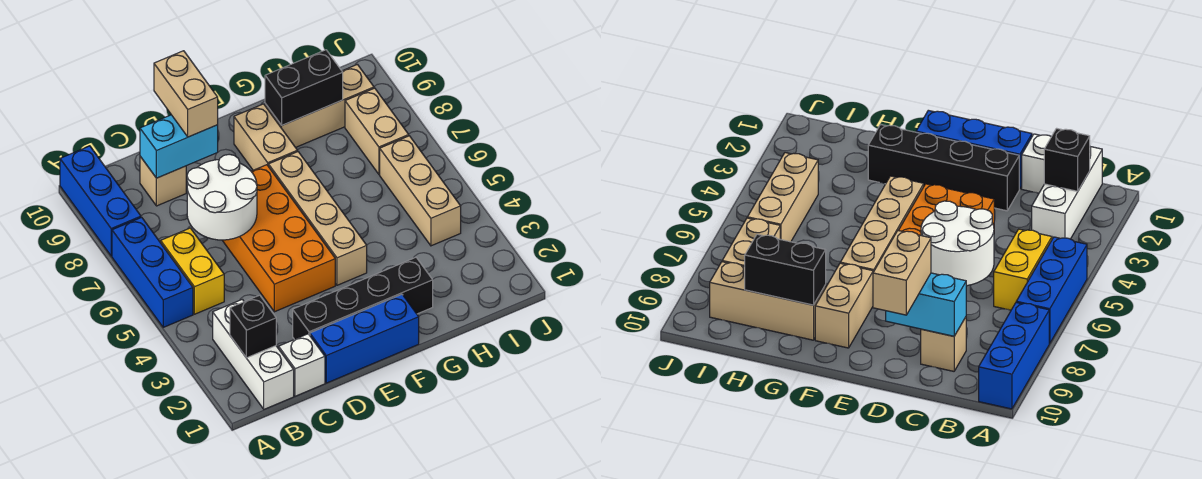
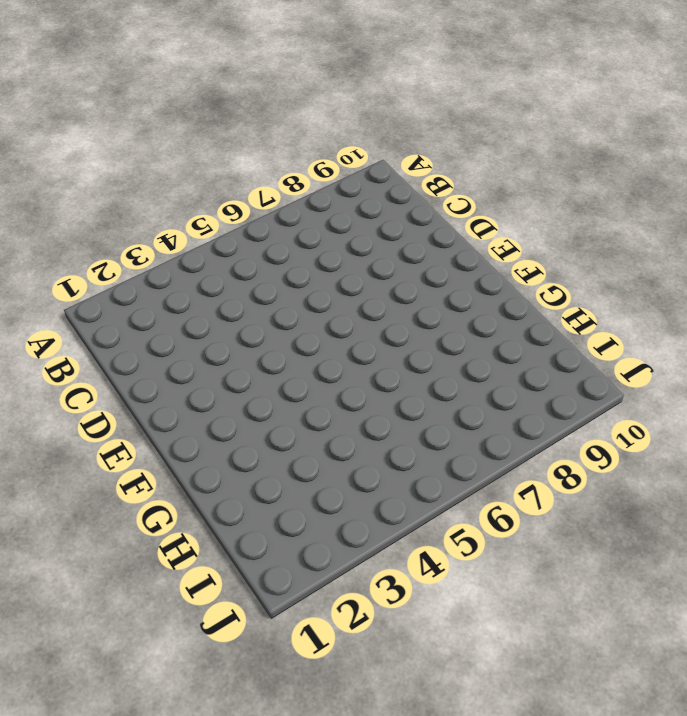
none -> blue brick A5:A7 level 1
none -> blue brick A8:A10 level 1
none -> white brick B1:B3 level 1

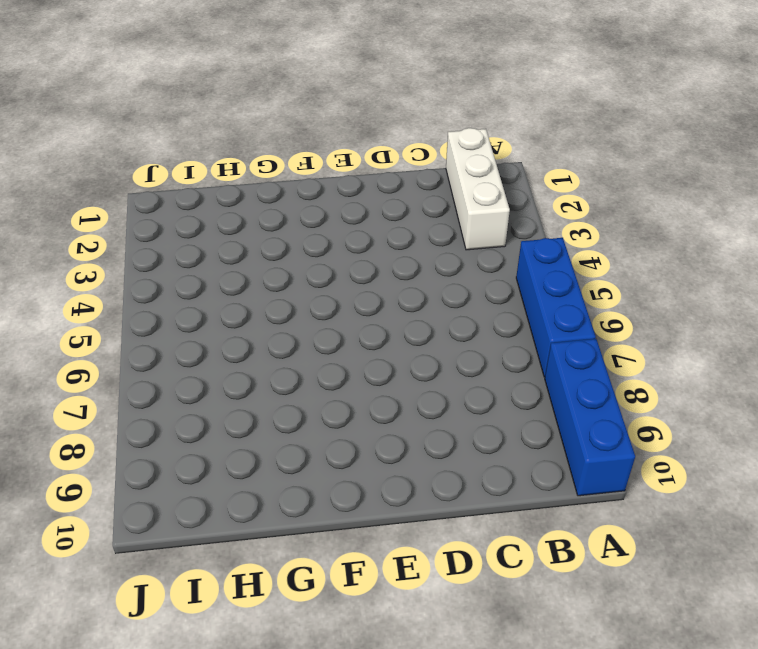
none -> yellow brick B5:B6 level 1
none -> white brick C1 level 1
none -> tan brick C9 level 1

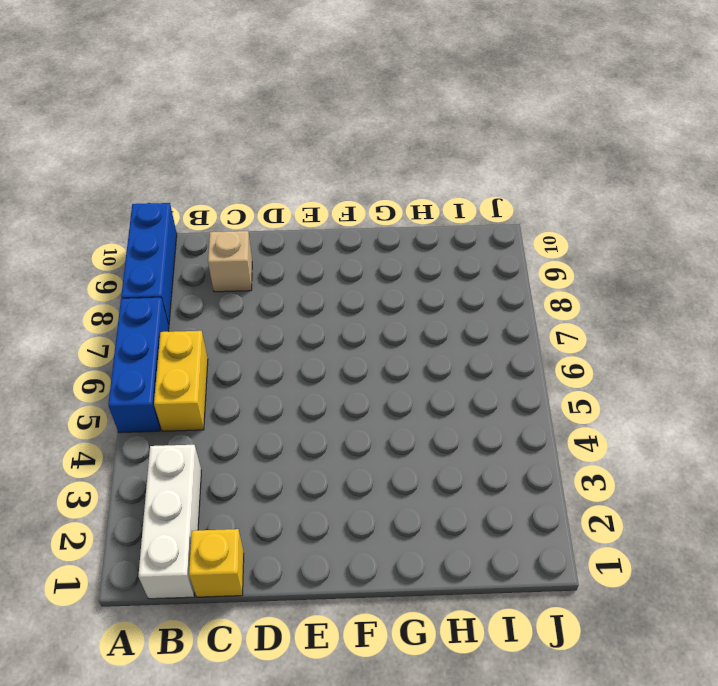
yellow brick C1 level 1 -> white brick C1 level 1
none -> blue brick D1:F1 level 1
none -> black brick D2:G2 level 1
none -> orange brick D4:E7 level 1

